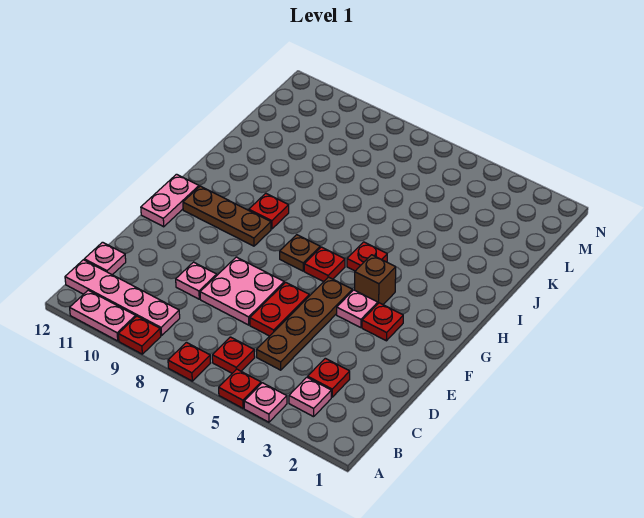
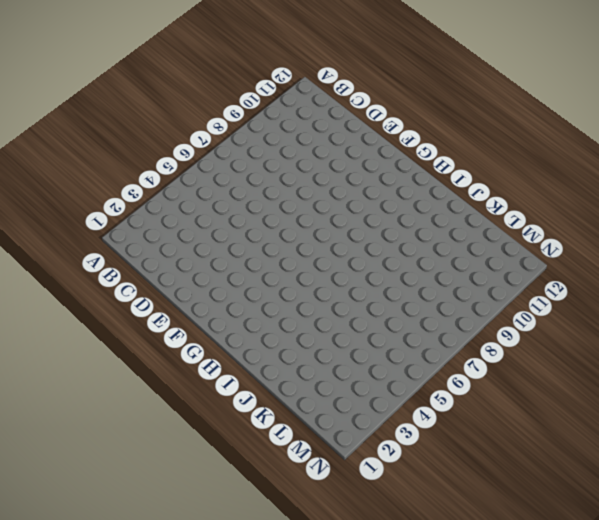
none -> pink plate A4 level 1
none -> red plate A5 level 1
none -> red plate A7 level 1

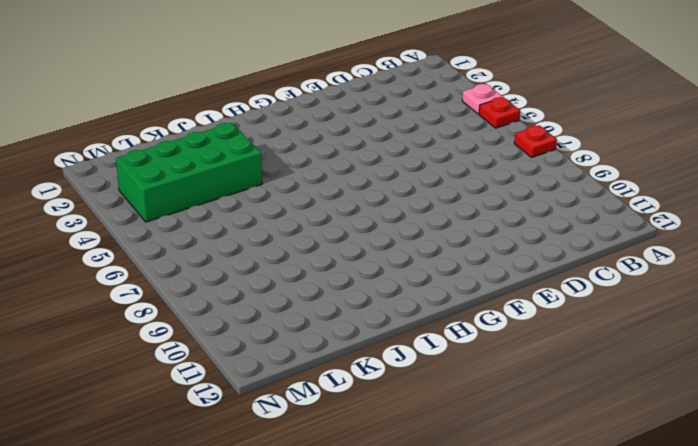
green brick J3:M4 level 1 -> none
none -> red plate A9 level 1
none -> pink plate A10:A11 level 1
none -> pink plate B3 level 1

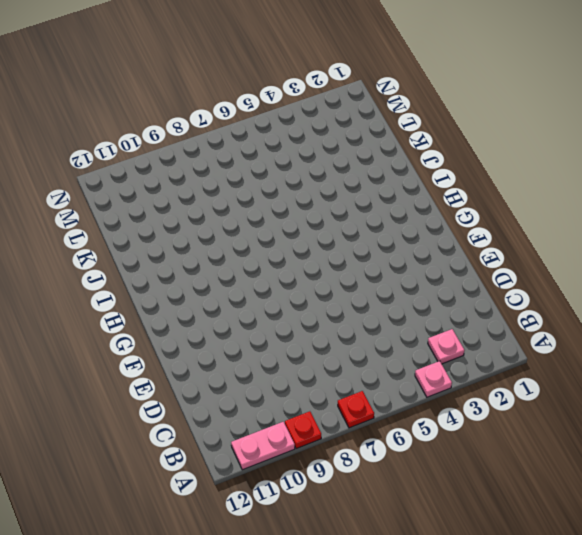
none -> red plate A5 level 1
none -> red plate B6 level 1
none -> pink plate B9:B12 level 1

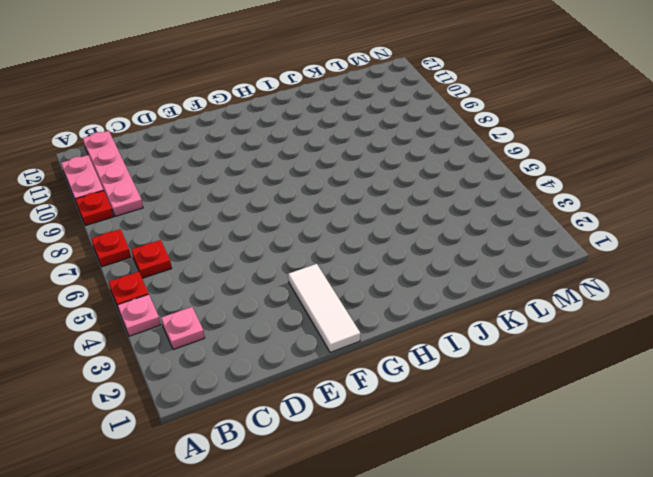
white tile F1:F3 level 1 -> red plate F3 level 1
none -> red plate C3 level 1
none -> brown plate C5:F5 level 1
none -> pink plate C12 level 1

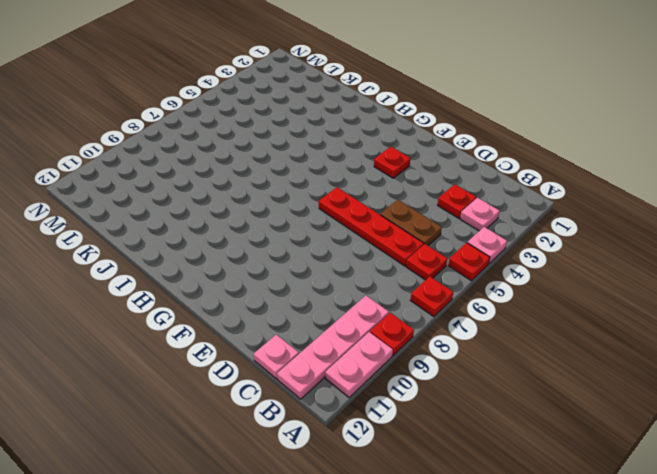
brown plate C5:D5 level 1 -> brown plate C5:F5 level 1
red plate C6:F6 level 1 -> red plate D6:E6 level 1
none -> pink plate D7:E8 level 1
none -> pink plate D9 level 1
none -> pink plate F4 level 1

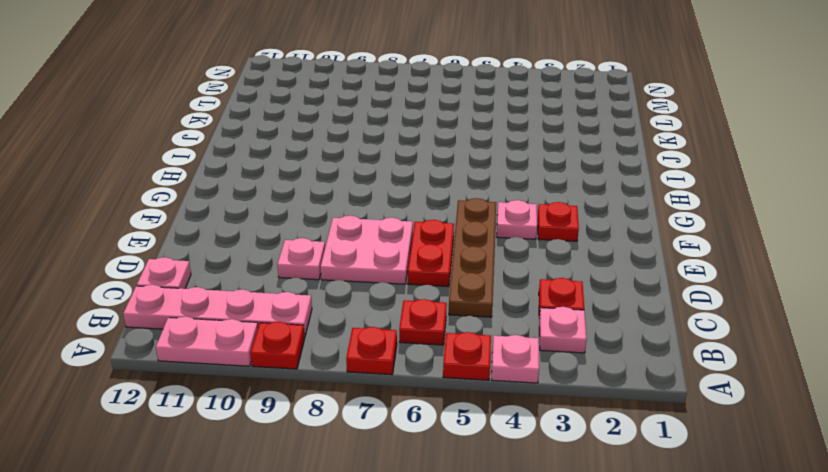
none -> pink plate F12:G12 level 1
none -> brown brick G4 level 1
none -> red plate G6 level 1

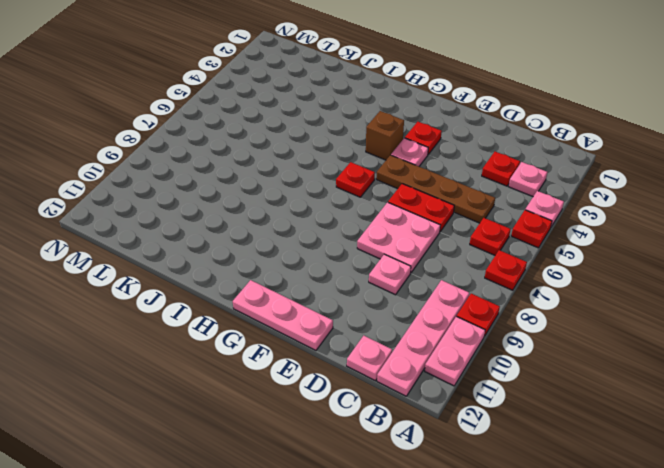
pink plate E12:G12 level 1 -> pink plate F12:G12 level 1
none -> brown plate G7 level 1
none -> brown plate G9:G11 level 1
none -> red plate H5 level 1

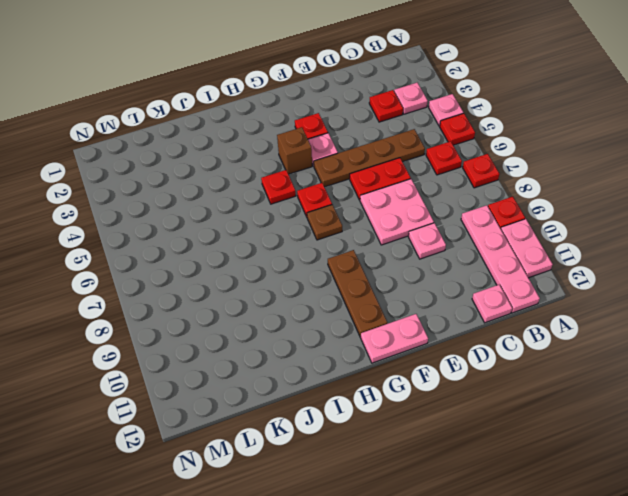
none -> red plate H9 level 1

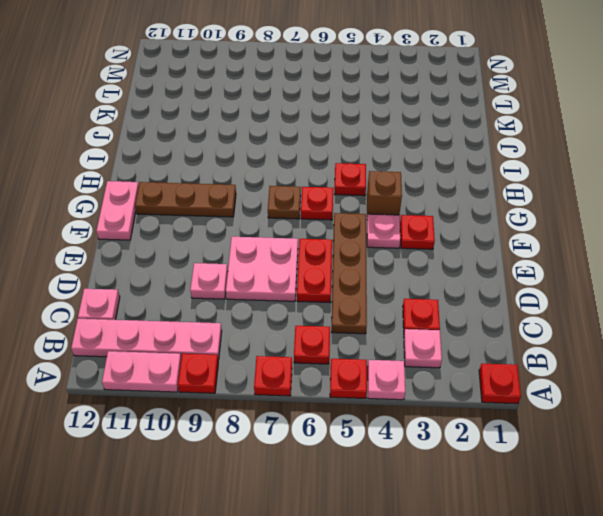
red plate A1 level 1 -> red plate H9 level 1

